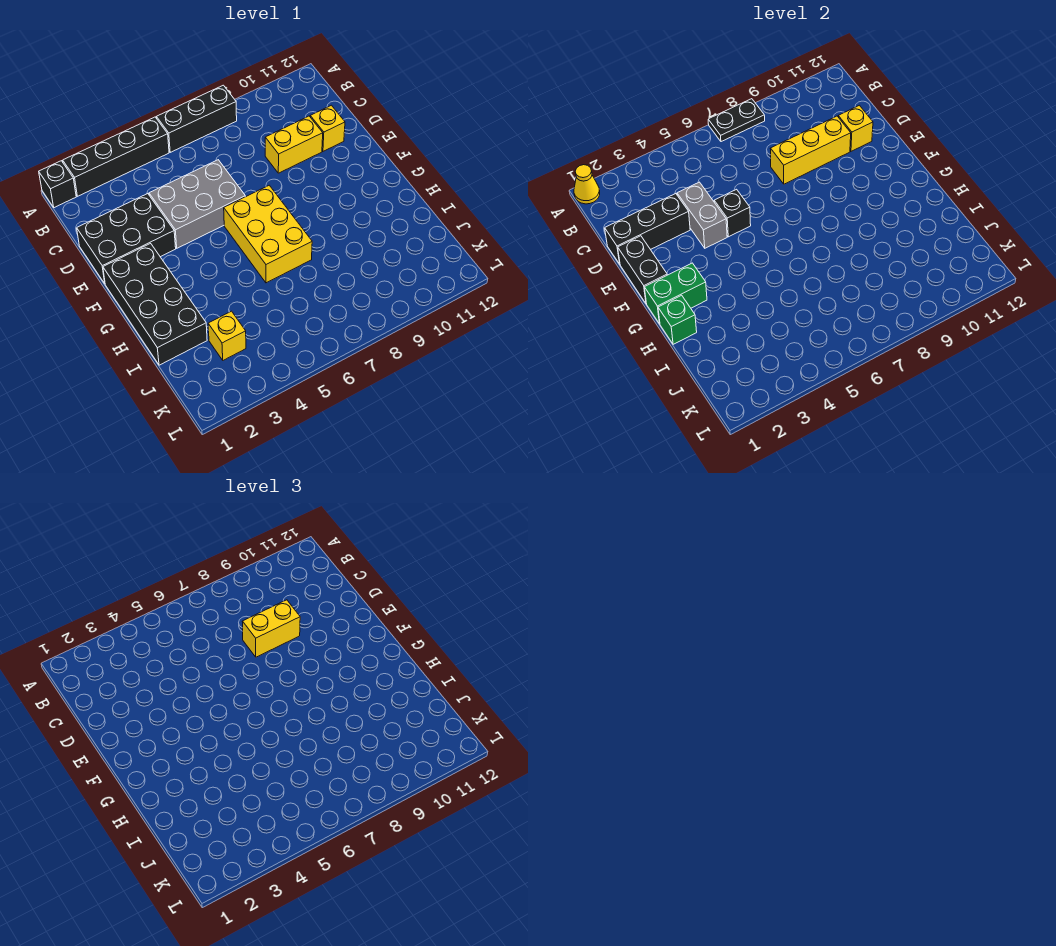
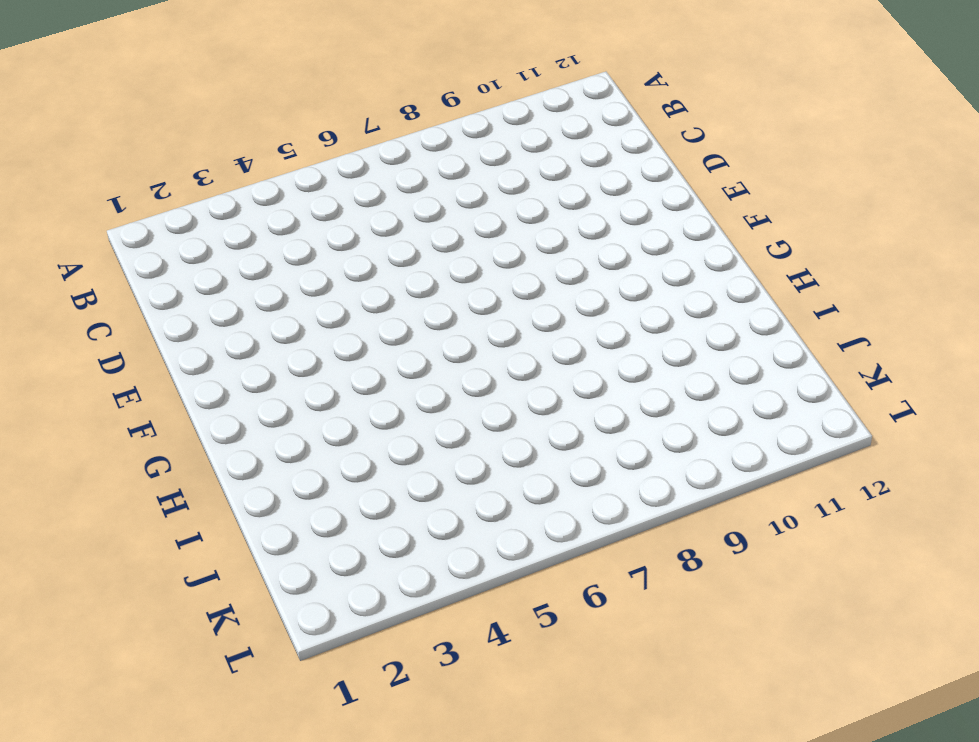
none -> black brick A1 level 1
none -> black brick A2:A5 level 1
none -> black brick A6:A8 level 1

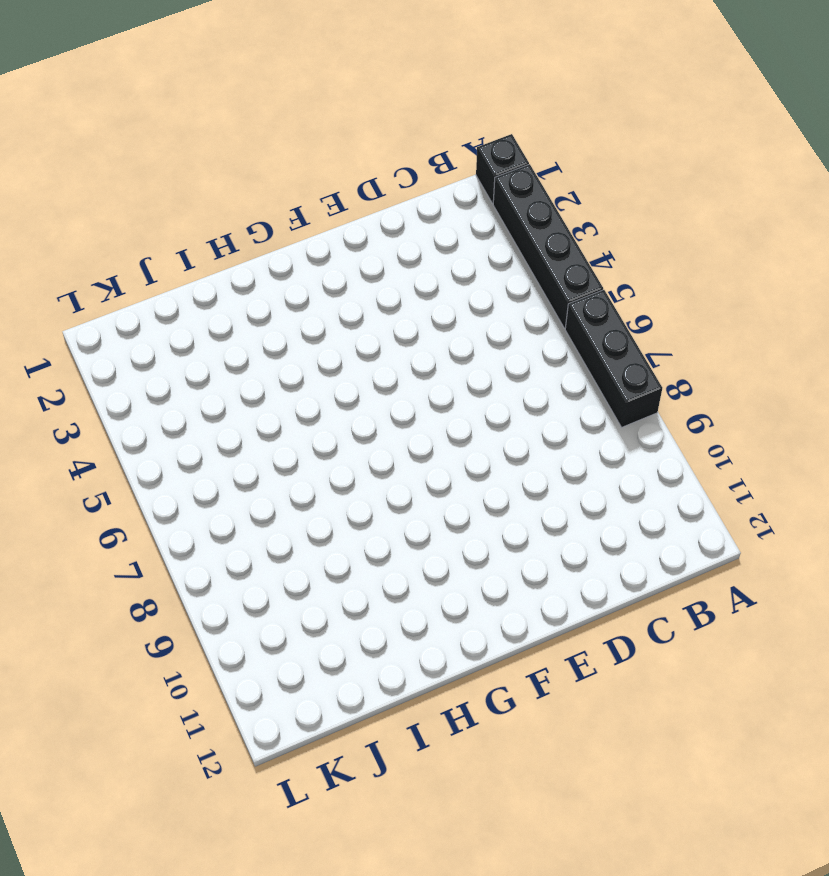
none -> black brick D1:E3 level 1
none -> grey brick D4:E6 level 1
none -> yellow brick D9:D10 level 1

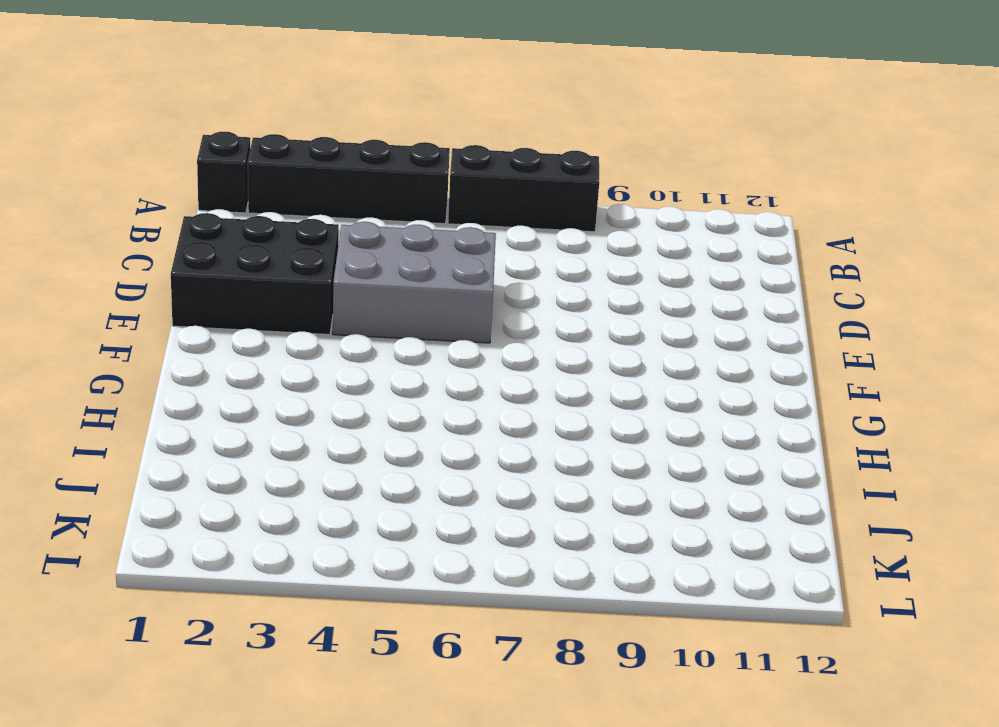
none -> yellow brick D9:D10 level 1
none -> yellow brick D11 level 1
none -> black brick F1:I2 level 1

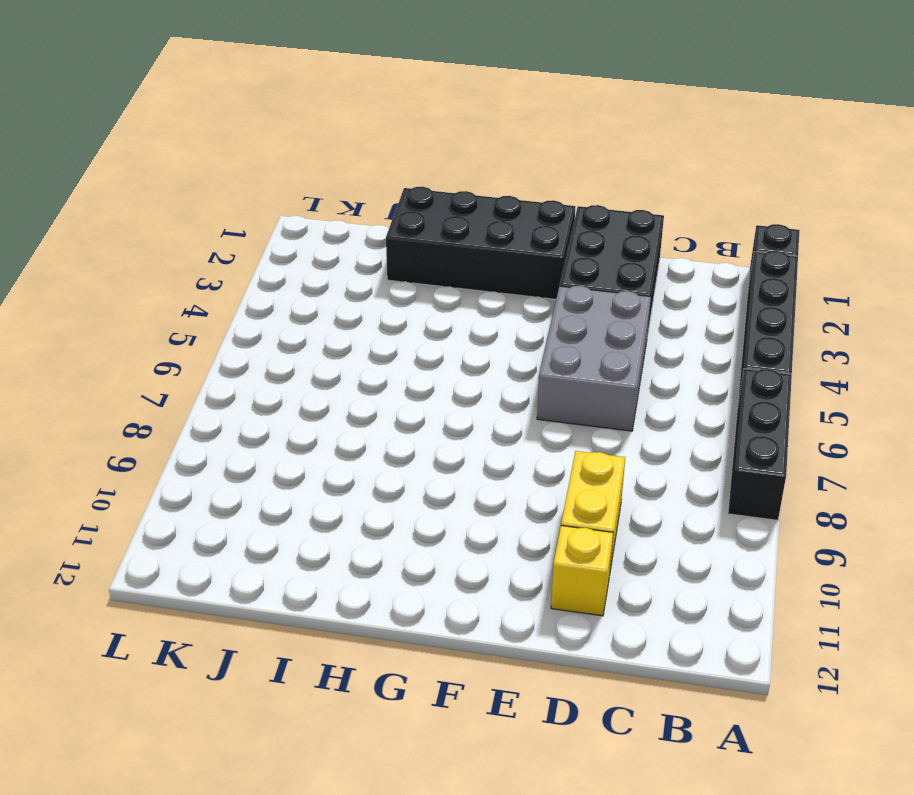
none -> yellow brick F6:H7 level 1
none -> yellow brick J3 level 1
none -> yellow cone A1 level 2

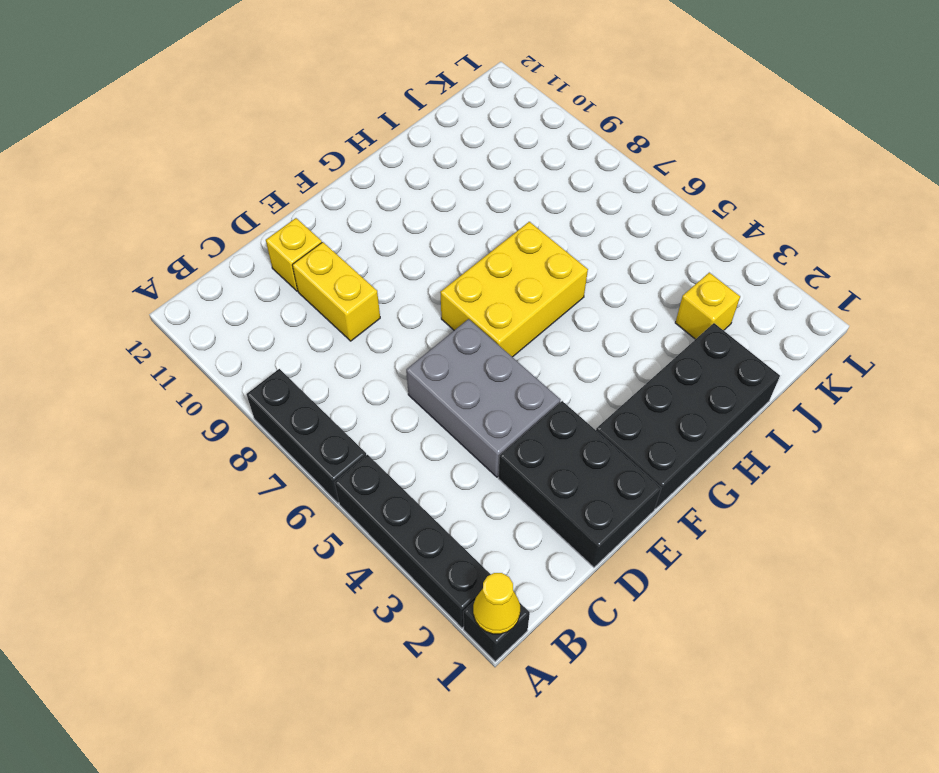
none -> black plate A7:A8 level 2
none -> black brick D1:D3 level 2
none -> grey brick D4:E4 level 2

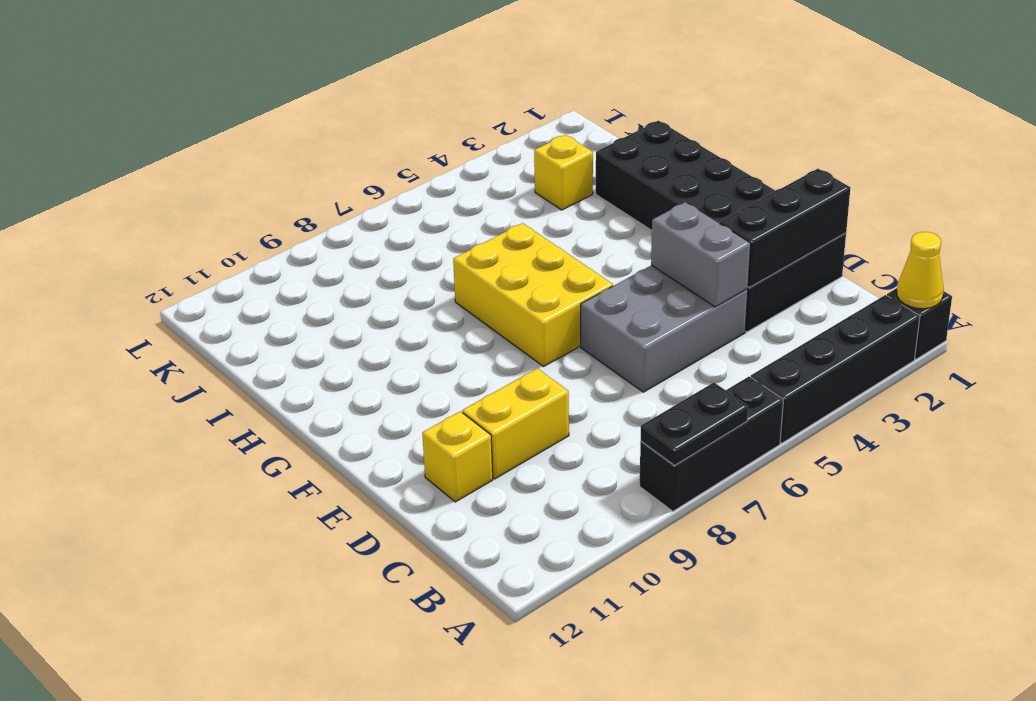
none -> yellow brick D8:D10 level 2
none -> yellow brick D11 level 2
none -> black brick E1:F1 level 2

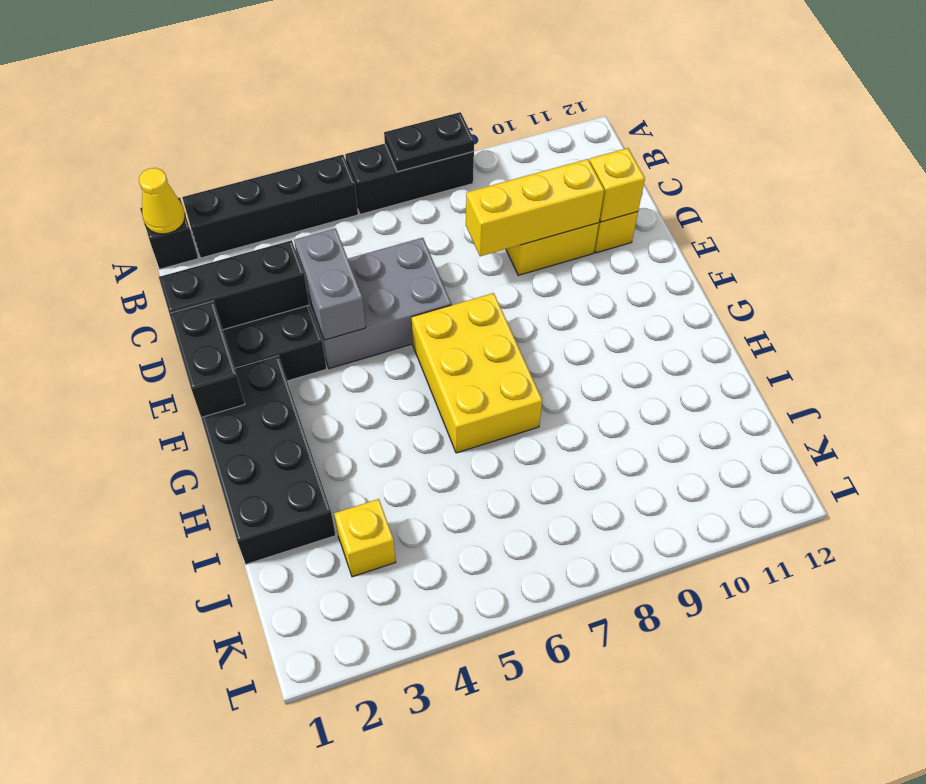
none -> black brick E5 level 2
none -> green brick G1:G2 level 2
none -> green brick H1 level 2

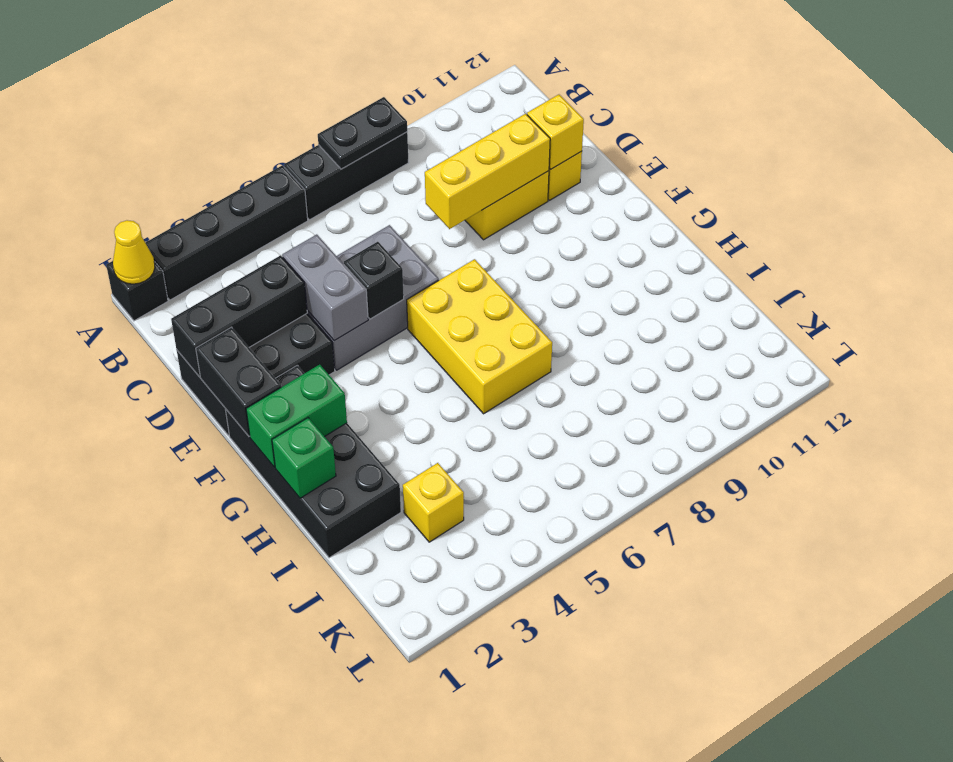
none -> yellow brick D8:D9 level 3

